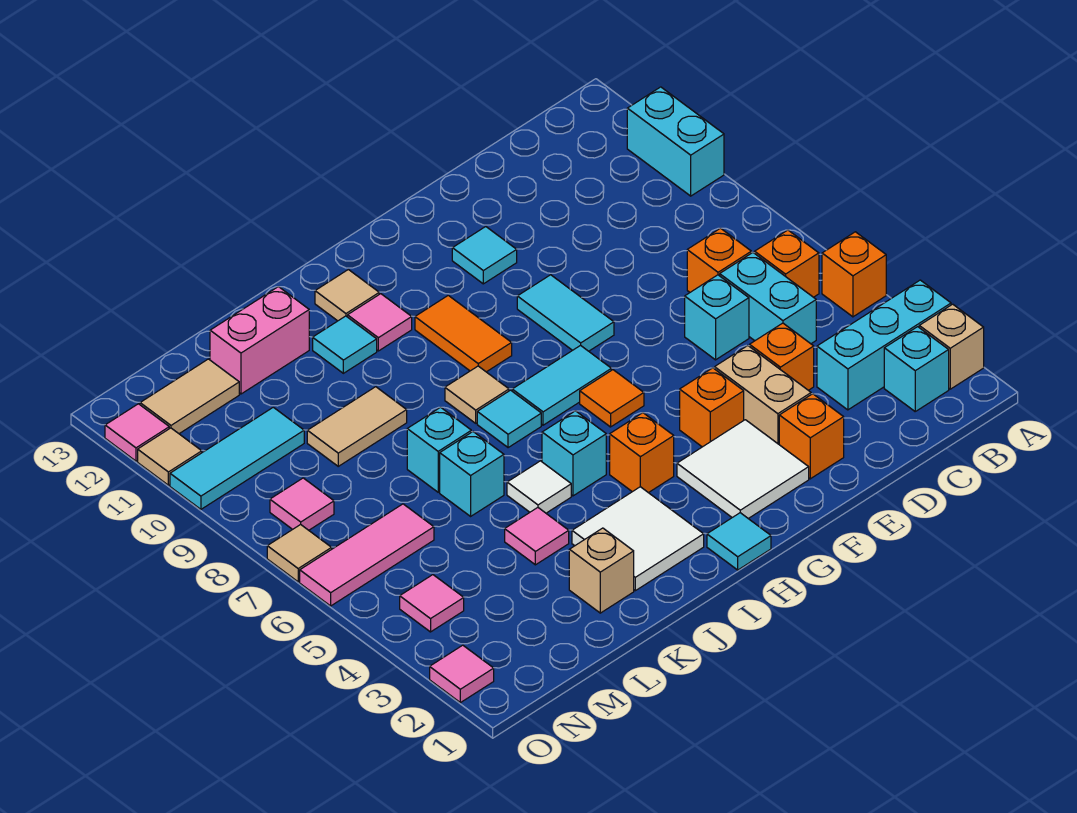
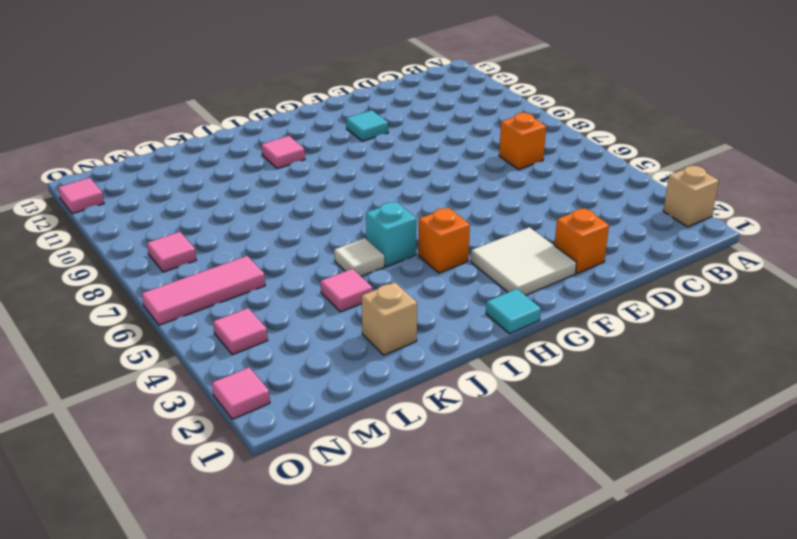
none -> cyan brick A3:C3 level 1
none -> orange brick A5 level 1
none -> cyan brick A10:A11 level 1
none -> cyan brick B2 level 1

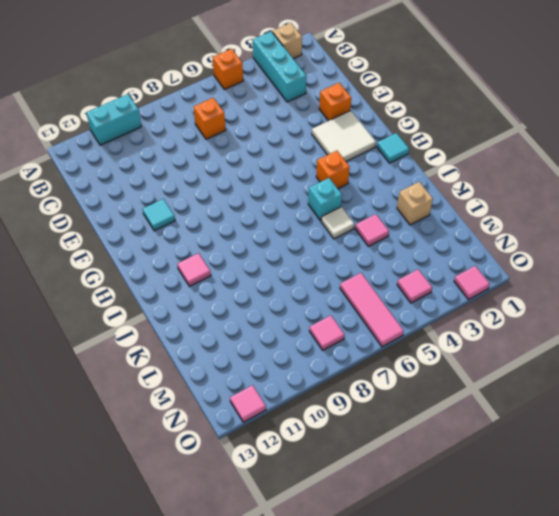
none -> cyan brick B2 level 1
none -> orange brick B6 level 1
none -> cyan brick C5:C6 level 1
none -> orange brick D4 level 1

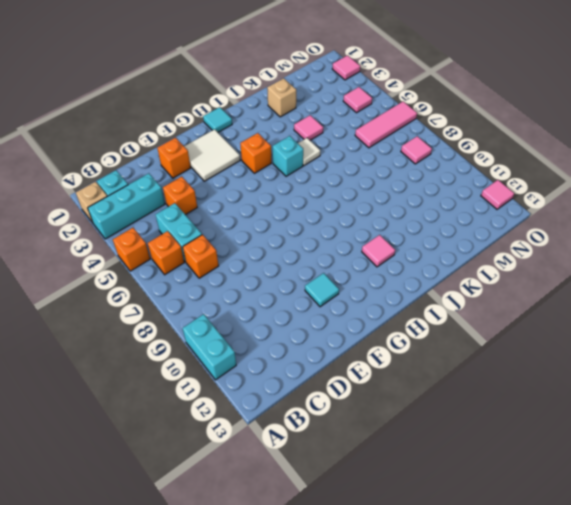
none -> cyan brick D6 level 1
none -> tan brick E3:E4 level 1
none -> orange brick F4 level 1
none -> cyan tile F8:F9 level 1

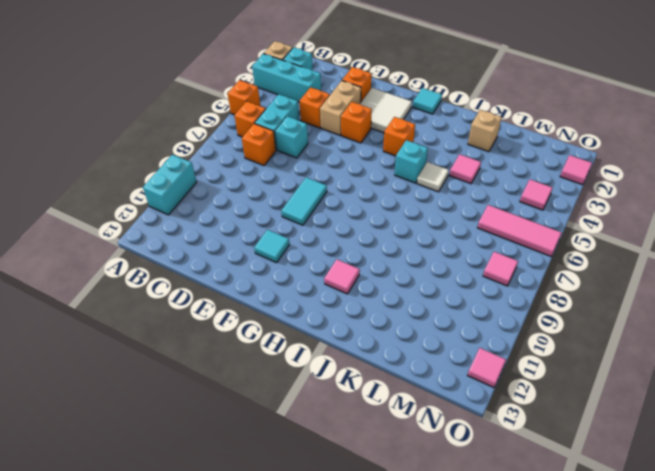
none -> orange tile G6 level 1
none -> cyan tile G7:H7 level 1
none -> orange tile H9:H10 level 1
none -> white tile I2:J3 level 1

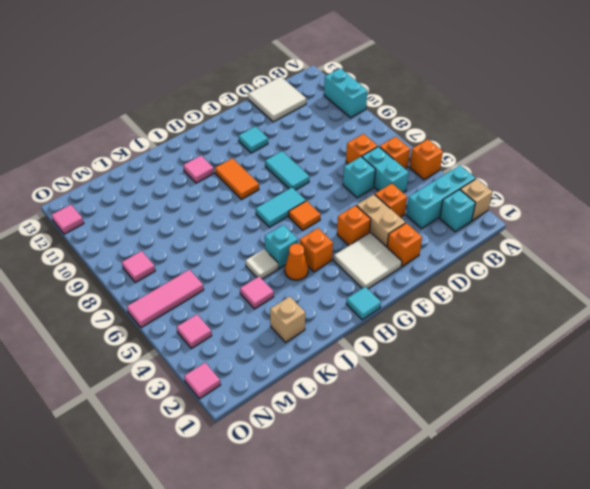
white tile C12:D13 level 1 -> white tile I2:J3 level 1
orange cone I4 level 1 -> none
none -> cyan tile I7 level 1
none -> tan tile I8 level 1
none -> tan tile I12 level 1
none -> cyan tile J11 level 1

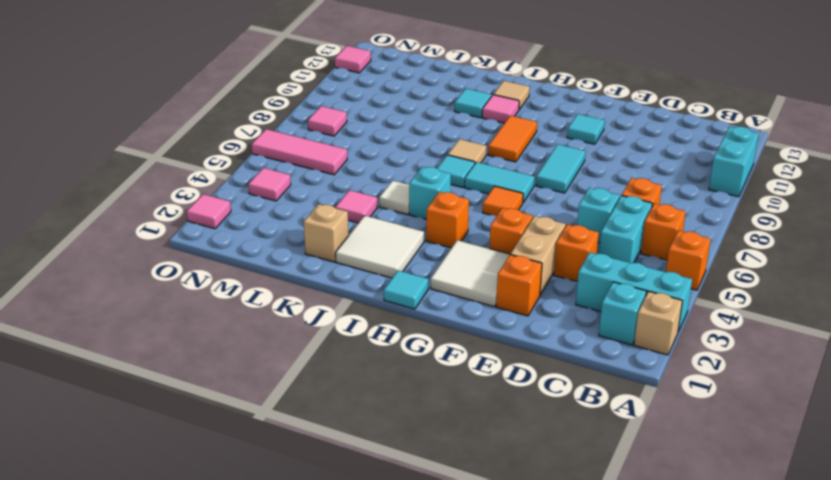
none -> cyan brick K6 level 1
none -> cyan brick K7 level 1
none -> tan tile K9:L9 level 1
none -> pink brick K12:L12 level 1

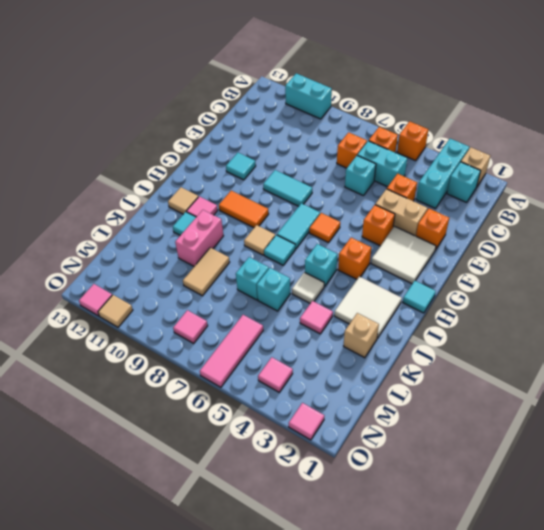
pink brick J10:K10 level 1 -> pink brick K12:L12 level 1
none -> cyan tile M10:O10 level 1
none -> tan tile M12:N12 level 1
none -> tan tile O7 level 1

